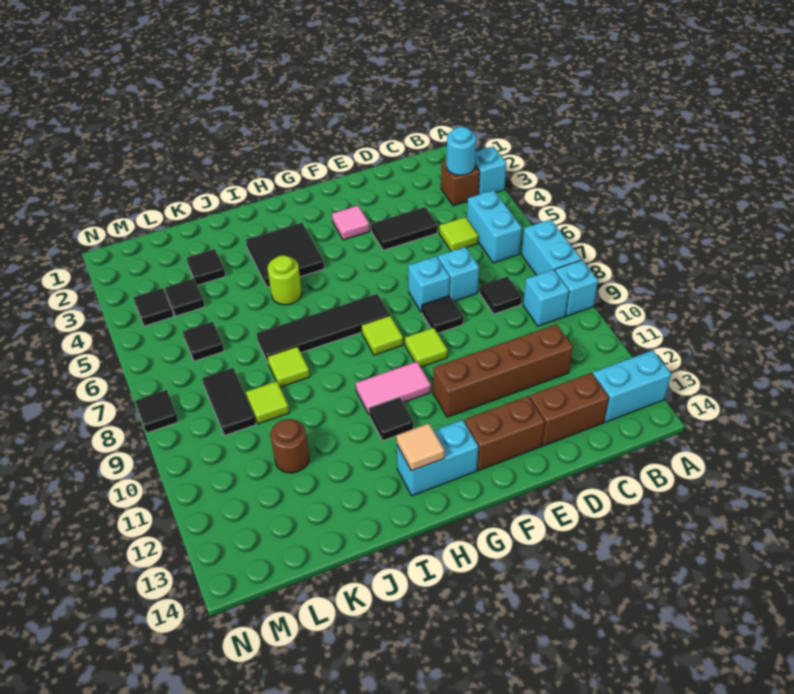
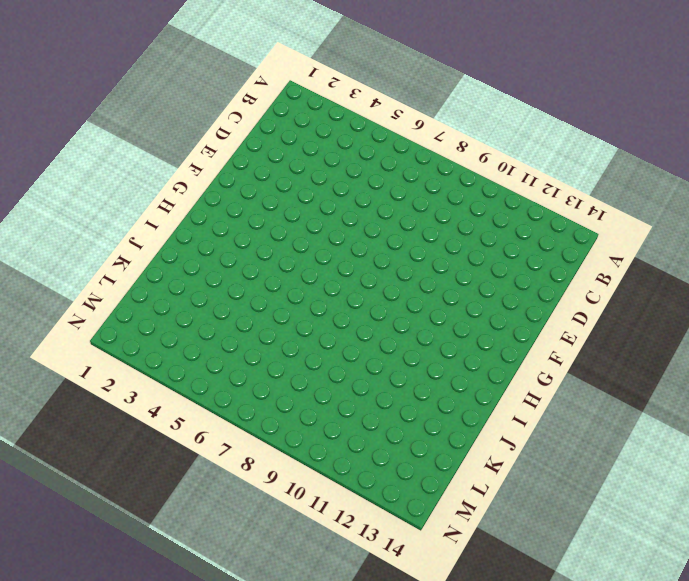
none -> cyan brick A3 level 1
none -> cyan brick A7:A8 level 1
none -> cyan brick A9 level 1
none -> cyan brick A13:B13 level 1

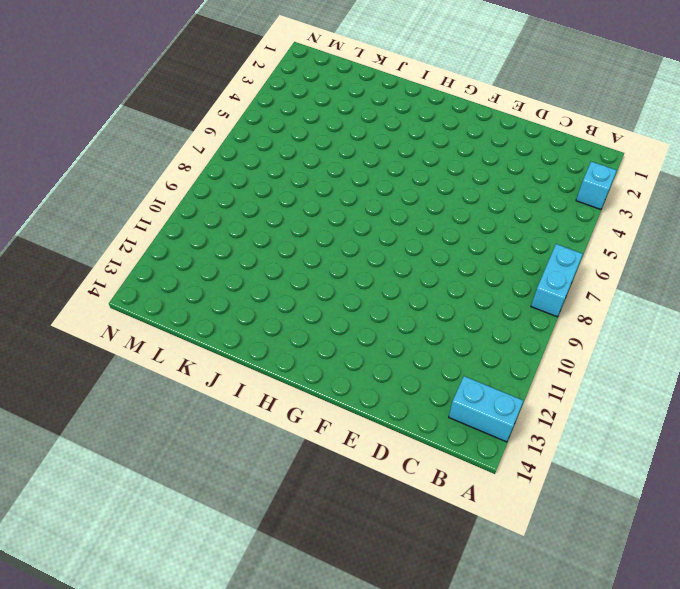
none -> cyan brick A9 level 1
none -> brown brick B3 level 1
none -> cyan brick B5:B6 level 1
none -> cyan brick B9 level 1

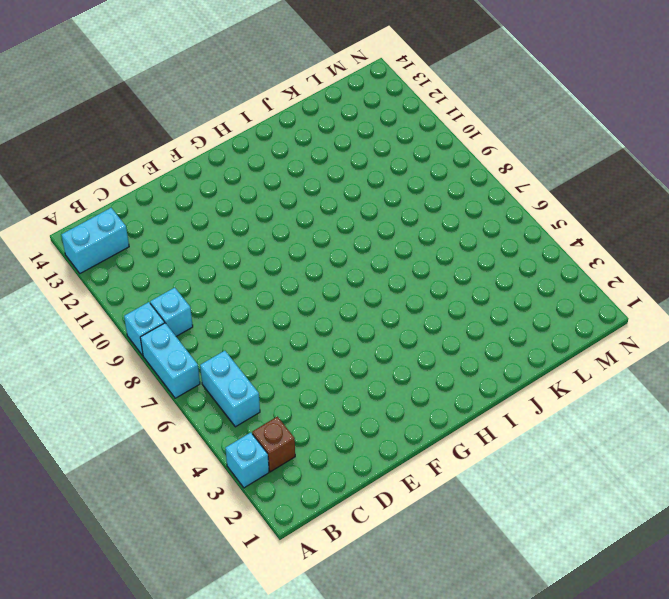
none -> lime tile C5 level 1
none -> black tile C8 level 1
none -> brown brick C11:F11 level 1
none -> brown brick C13:D13 level 1

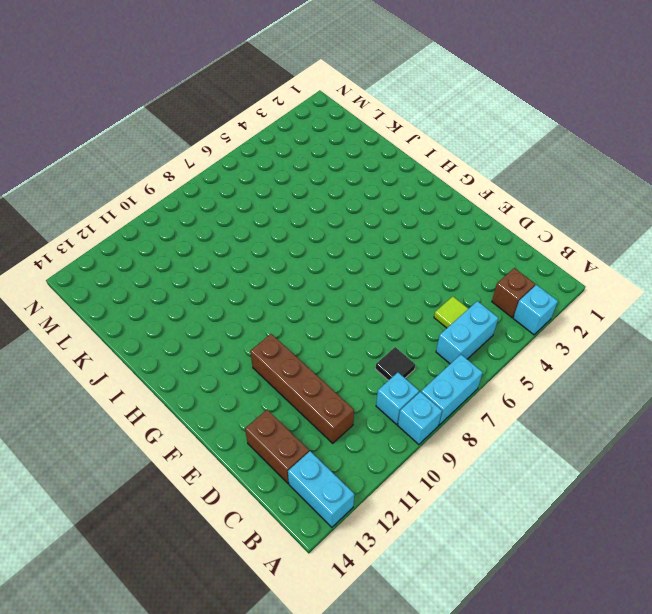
none -> black tile D4:E4 level 1
none -> cyan brick D7 level 1
none -> cyan brick E7 level 1
none -> black tile E8 level 1

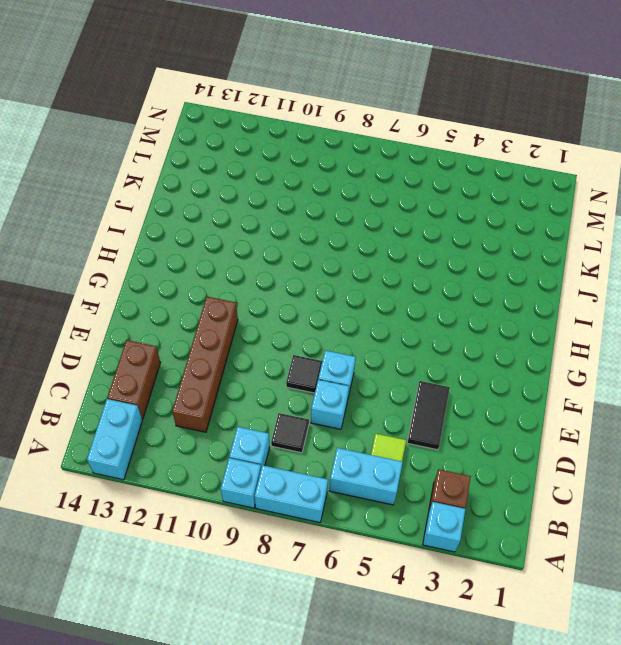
none -> brown brick E13:F13 level 1
none -> pink tile F3 level 1
none -> lime tile F9 level 1
none -> black tile G7:J7 level 1

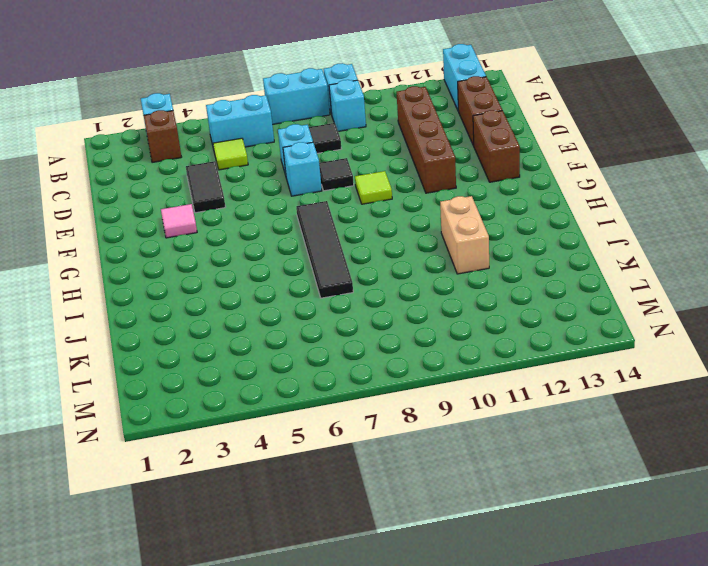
tan brick I11:J11 level 1 -> none
none -> lime tile G8 level 1
none -> pink tile G10:H10 level 1
none -> cyan brick G13:H13 level 1
none -> black tile H3:I4 level 1

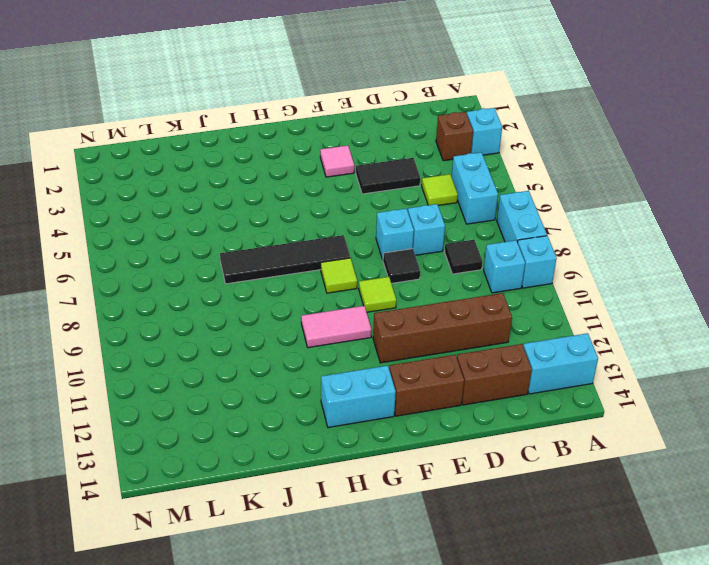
none -> black tile H3:I4 level 1
none -> black tile H11 level 1
none -> lime round brick I5 level 1
none -> lime tile J8 level 1

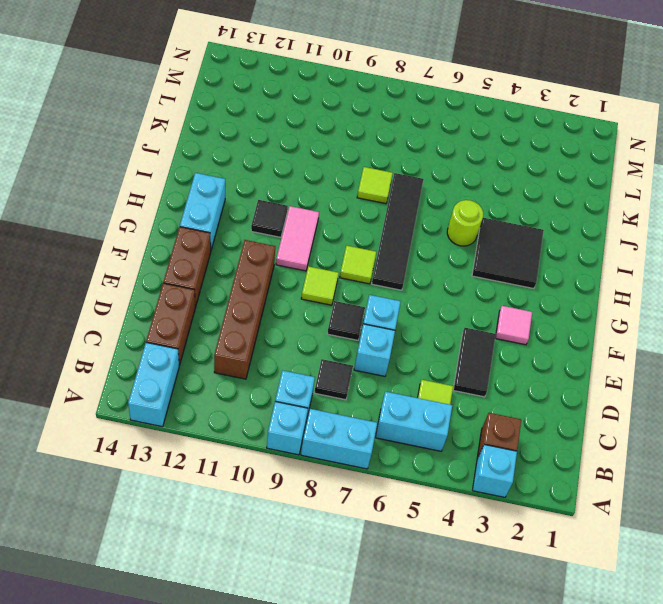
none -> black tile K3 level 1
none -> lime tile K9 level 1
none -> brown round brick K11 level 1
none -> black tile L4 level 1

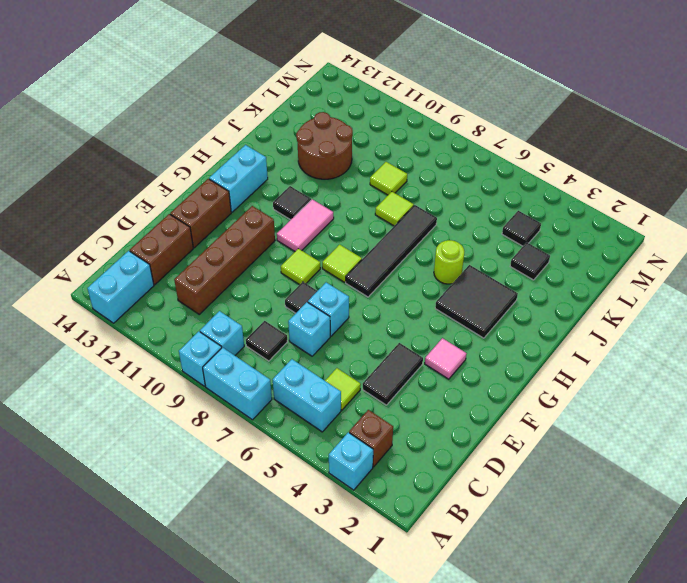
brown round brick J11:K12 level 1 -> brown round brick K11 level 1
none -> black tile L6 level 1
none -> black tile L8:L9 level 1
none -> black tile M4 level 1
none -> black tile N8 level 1

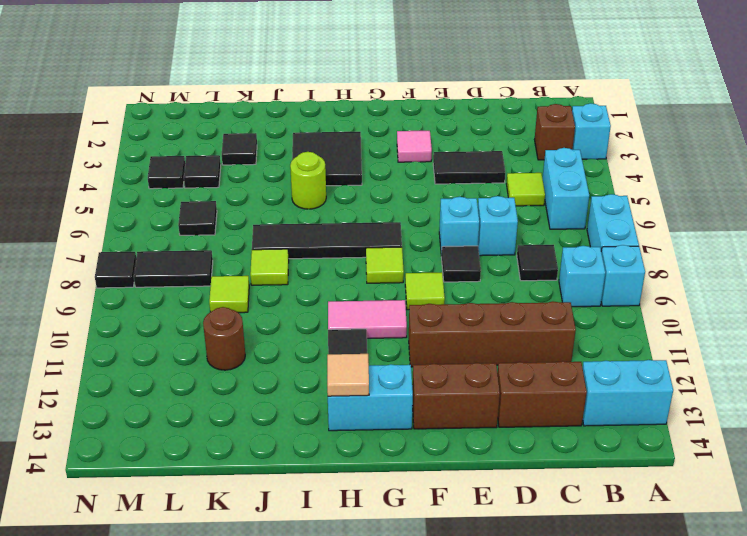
black tile L8:M8 level 1 -> black tile L8:L9 level 1
none -> cyan round brick B3 level 2

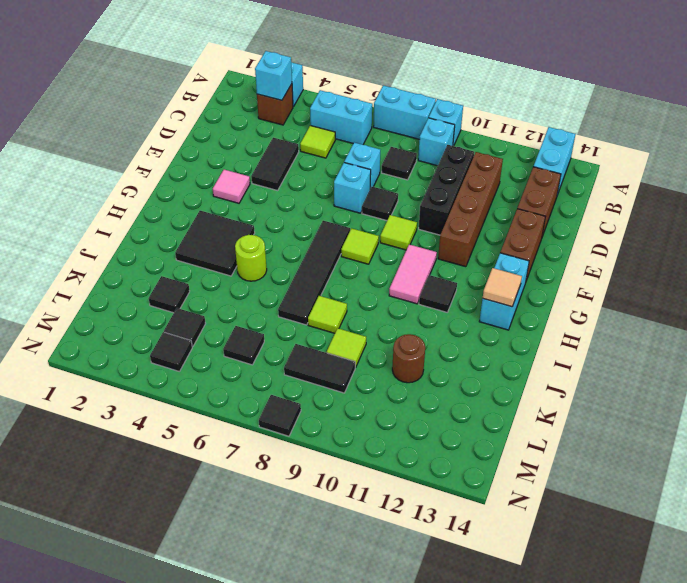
cyan brick B3 level 2 -> cyan round brick B3 level 2
black brick C10:E10 level 1 -> none

